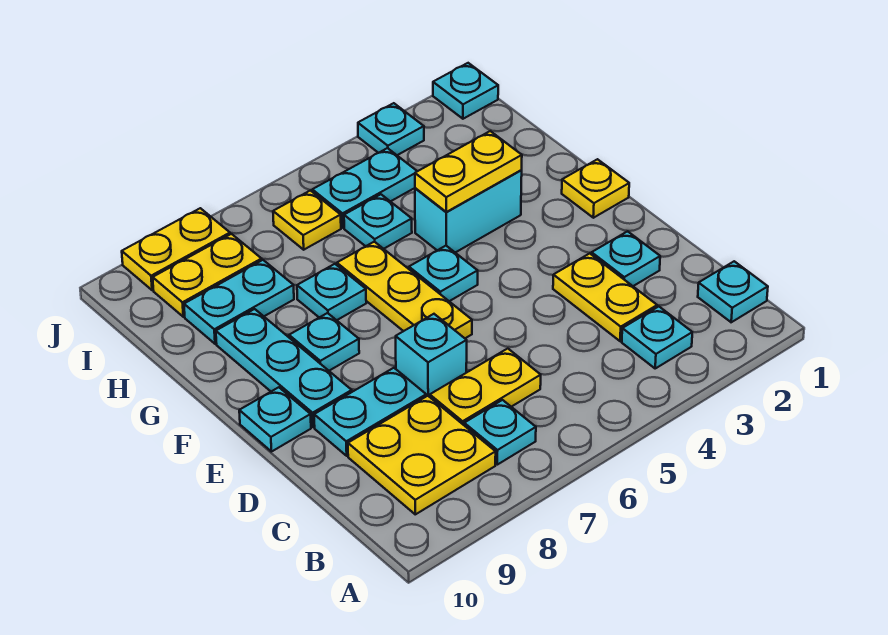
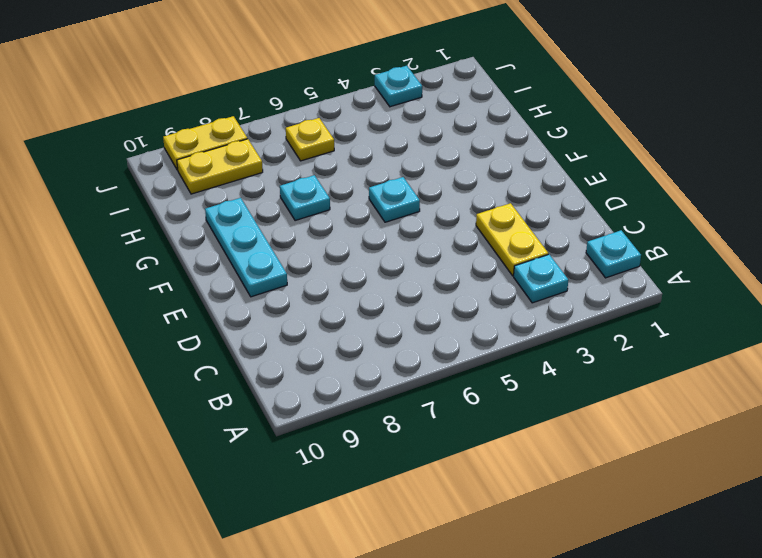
none -> cyan plate B7 level 1
none -> yellow plate B8:C9 level 1
none -> yellow plate C6:C7 level 1

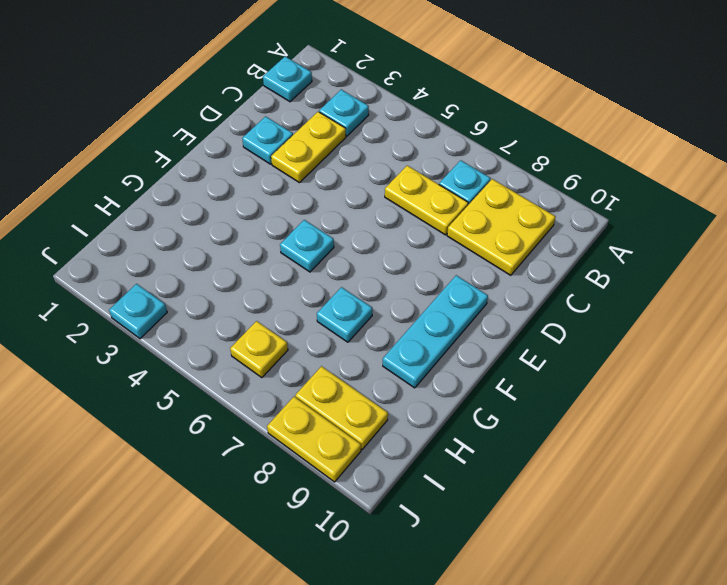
none -> cyan brick D7 level 1
none -> cyan plate D8:D9 level 1
none -> yellow plate E6:G6 level 1

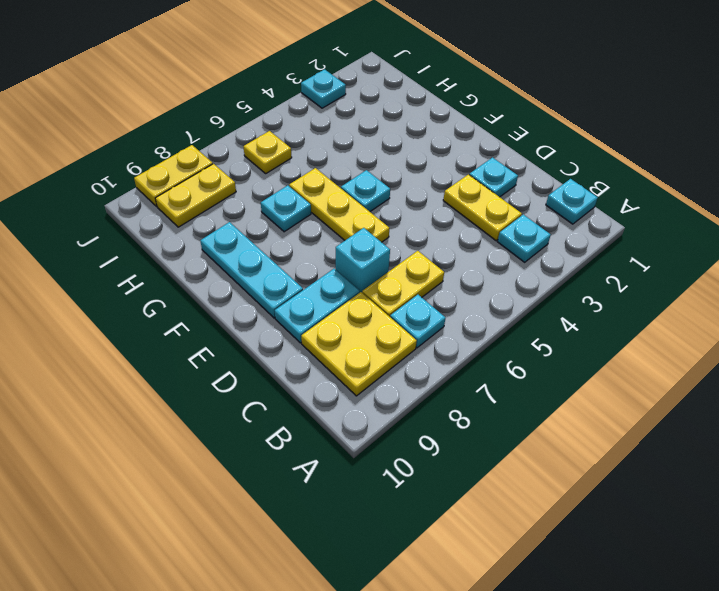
none -> cyan plate E10 level 1
none -> yellow plate F1 level 1
none -> cyan plate F8 level 1

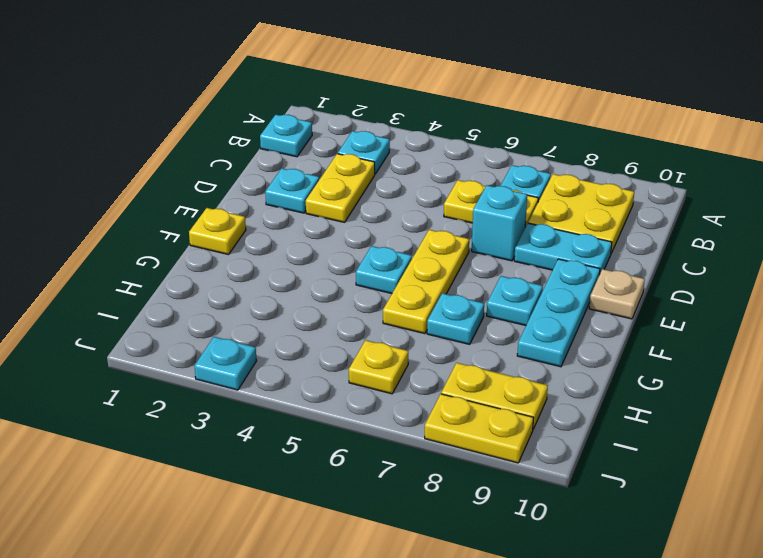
tan plate E10 level 1 -> cyan plate E10 level 1
none -> cyan brick G3:G4 level 1
none -> cyan plate H5 level 1
none -> cyan plate H8:H9 level 1

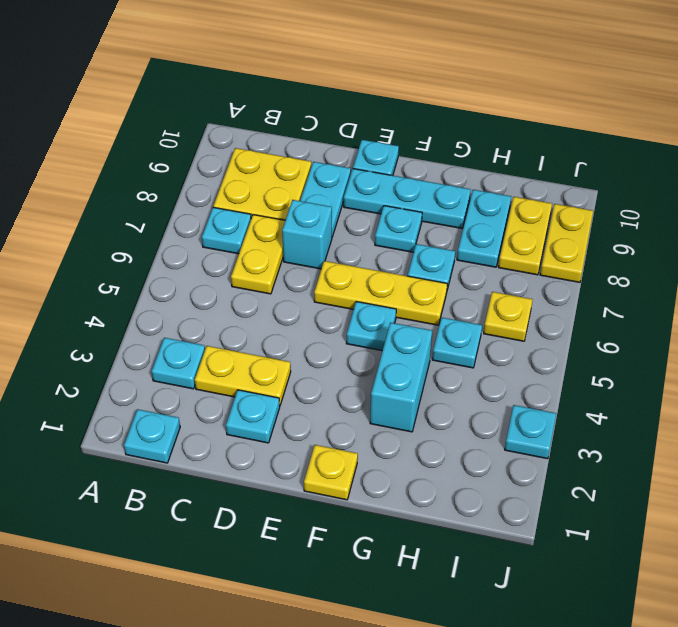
none -> cyan plate I4:I5 level 1
none -> cyan plate J1 level 1
none -> yellow plate G3:G4 level 2

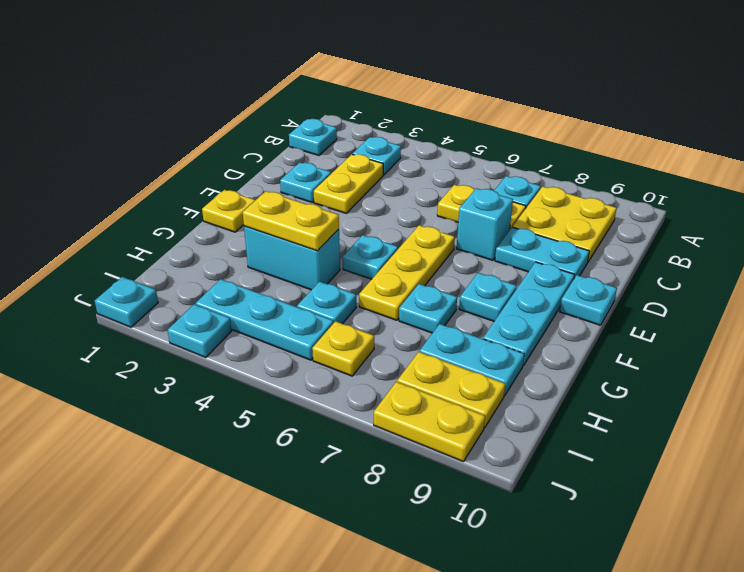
cyan plate I3:I5 level 1 -> cyan plate I4:I5 level 1

